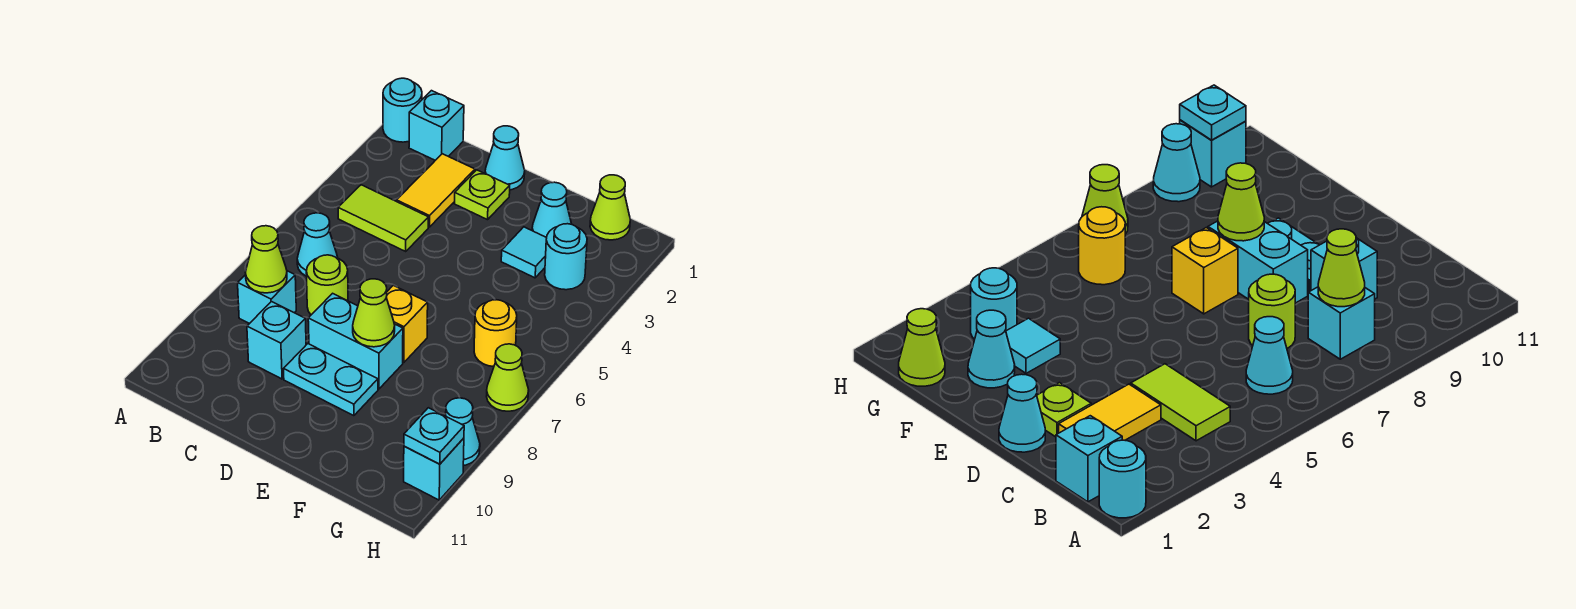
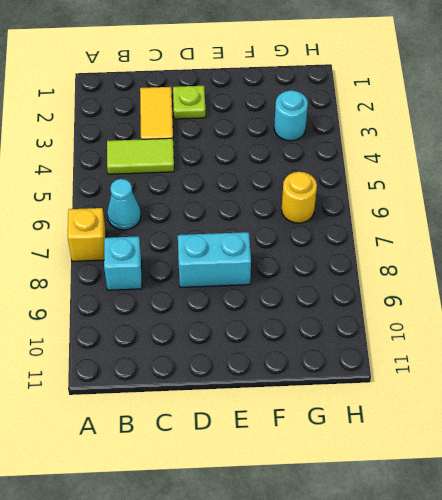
yellow brick A7 level 1 -> yellow brick E7 level 1
none -> cyan round brick A1 level 1
none -> cyan brick B1 level 1
none -> lime round brick C7 level 1

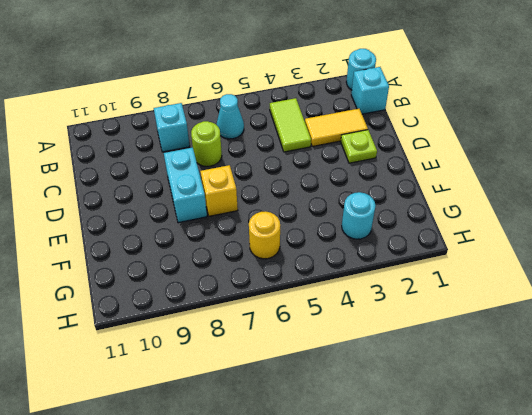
none -> cyan brick C9 level 1
none -> cyan cone D1 level 1
none -> cyan plate D9:E9 level 1

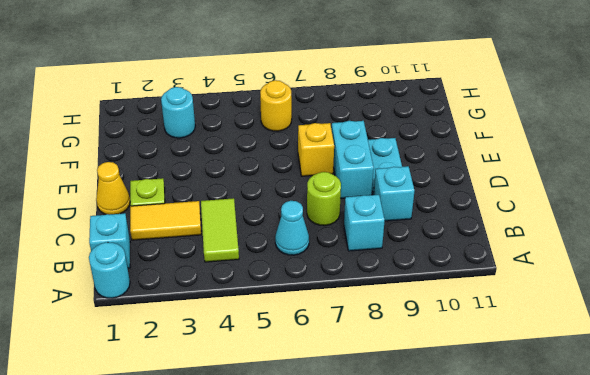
yellow cone D1 level 1 -> cyan cone D1 level 1
none -> cyan cone F2 level 1
none -> cyan tile F3 level 1
none -> lime cone G1 level 1

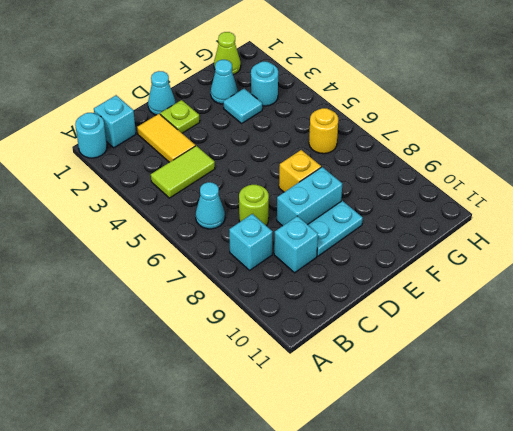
none -> lime cone H7 level 1
none -> cyan cone H9 level 1
none -> cyan brick H10 level 1

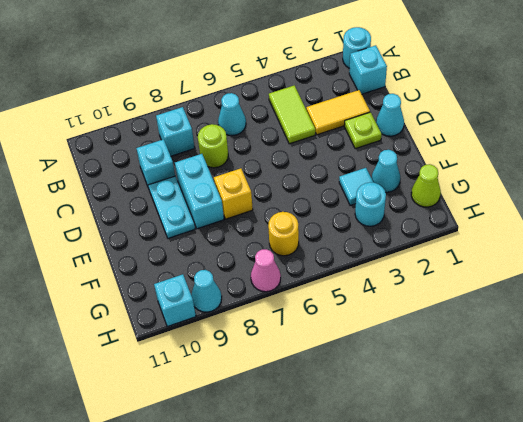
pink cone H7 level 1 -> lime cone H7 level 1
none -> lime cone B8 level 2
none -> lime cone E8 level 2
none -> cyan plate H10 level 2

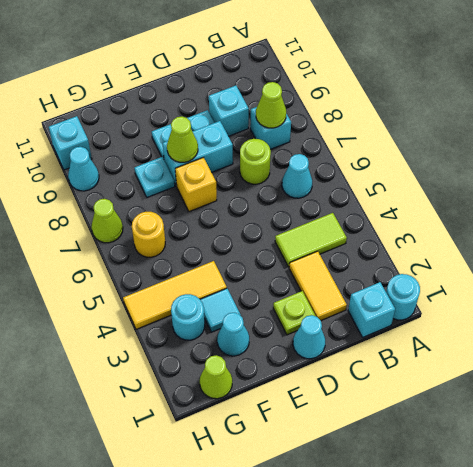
yellow tile F4:H4 level 1 -> none
cyan plate F8 level 1 -> cyan plate H10 level 2

